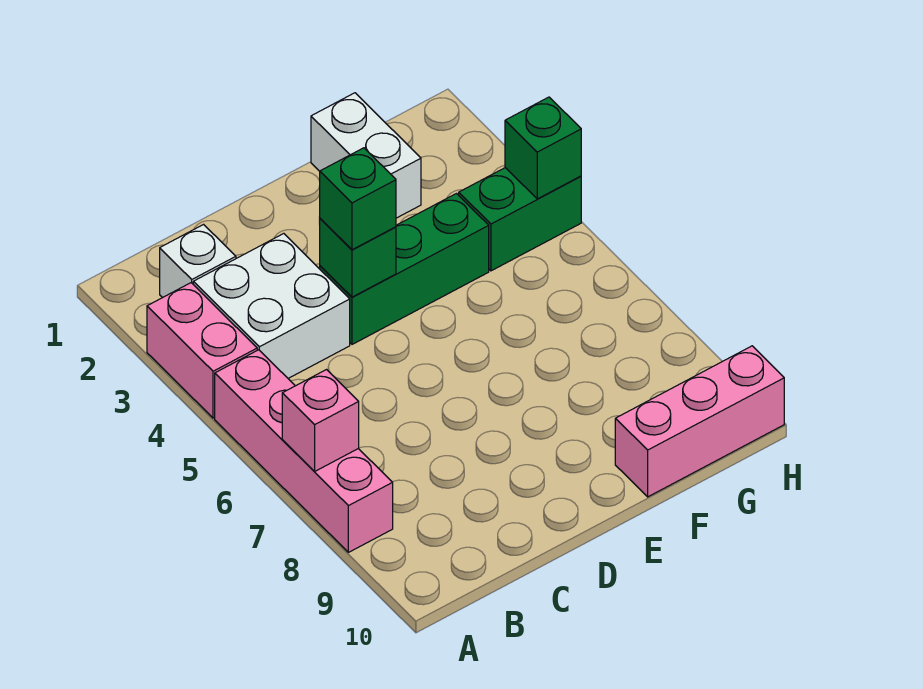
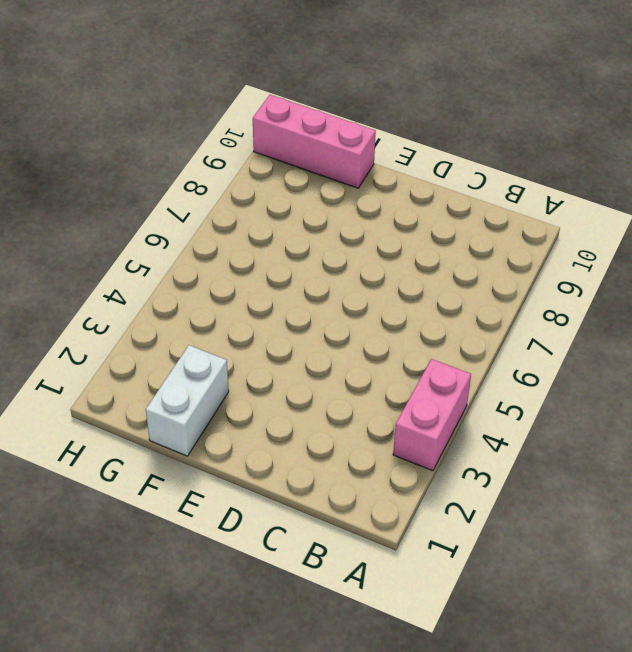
none -> pink brick A5:A8 level 1
none -> white brick B2 level 1
none -> white brick B3:C4 level 1

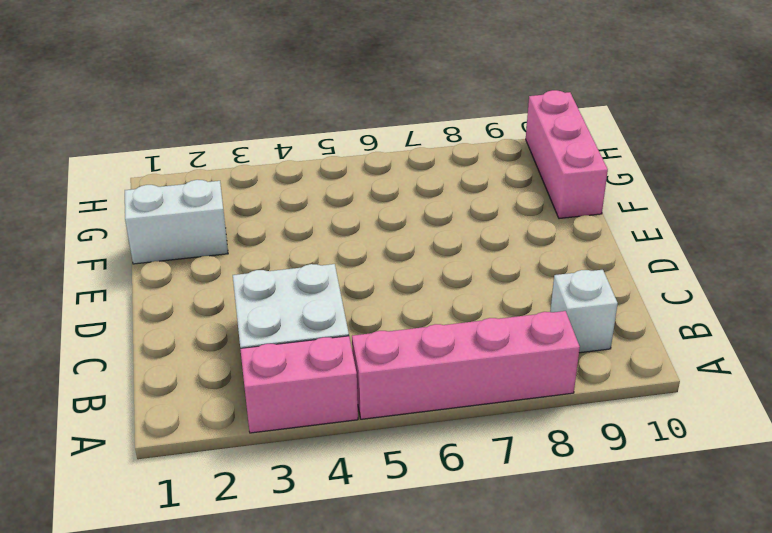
white brick B9 level 1 -> white brick B2 level 1
none -> green brick D4:F4 level 1
none -> green brick G4:H4 level 1
none -> pink brick A7 level 2

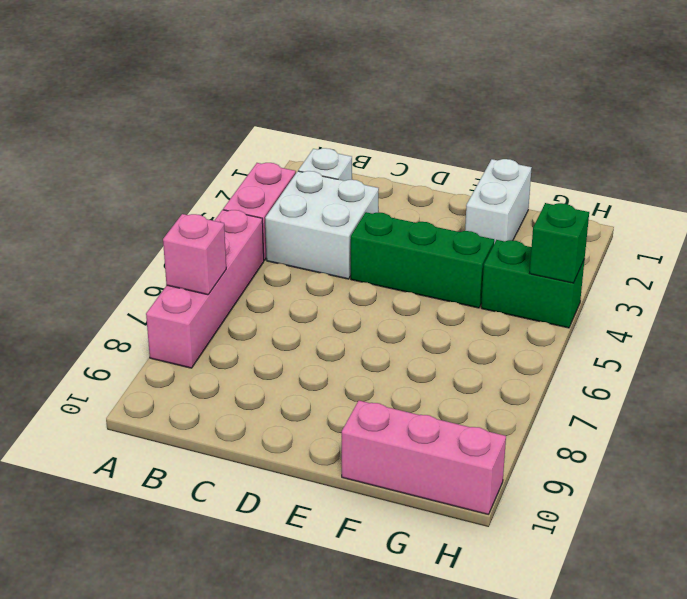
none -> green brick D4 level 2
none -> green brick D4 level 3

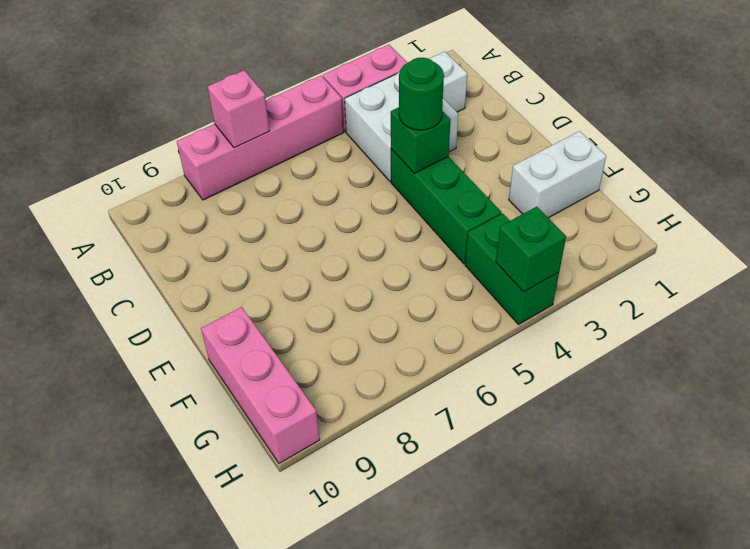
green round brick D4 level 3 -> green brick D4 level 3

